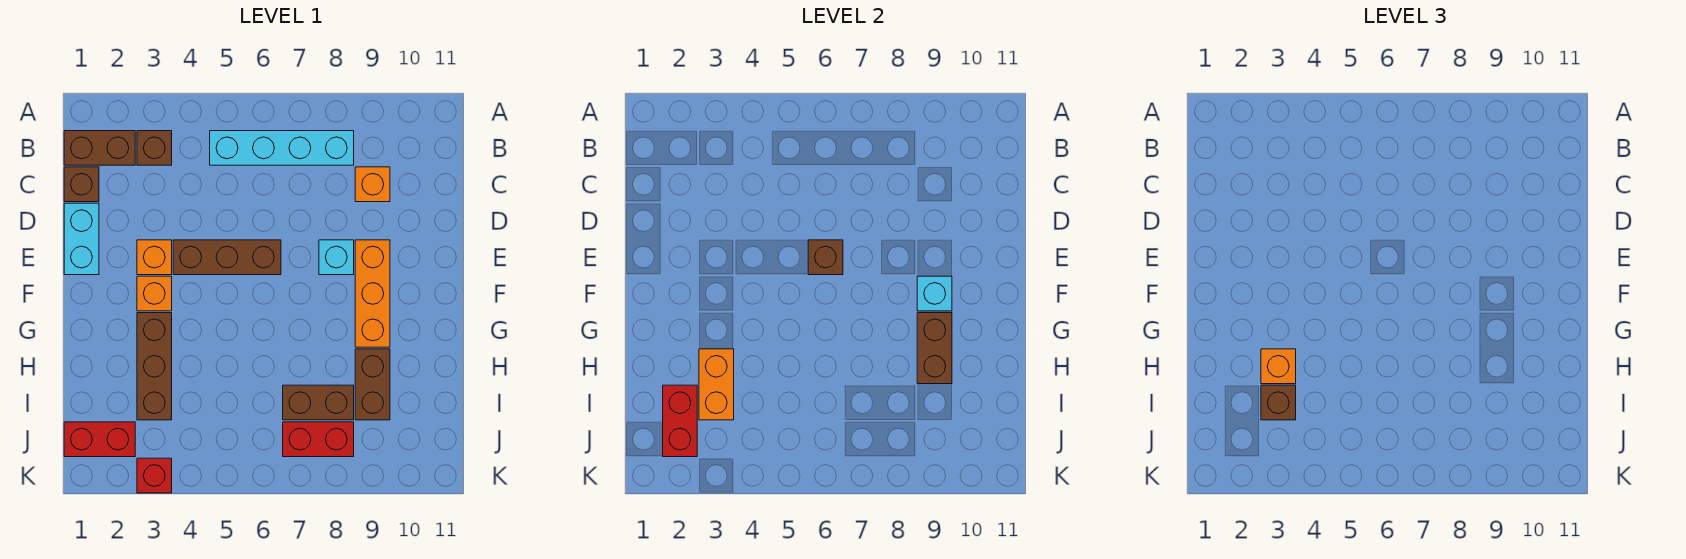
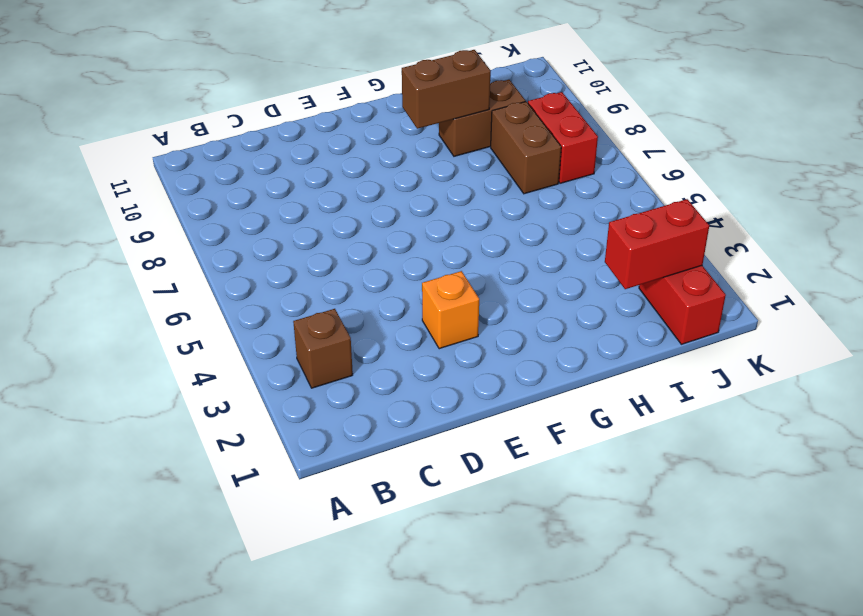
none -> brown brick B1:B2 level 1
none -> cyan brick B5:B8 level 1
none -> brown brick C1 level 1

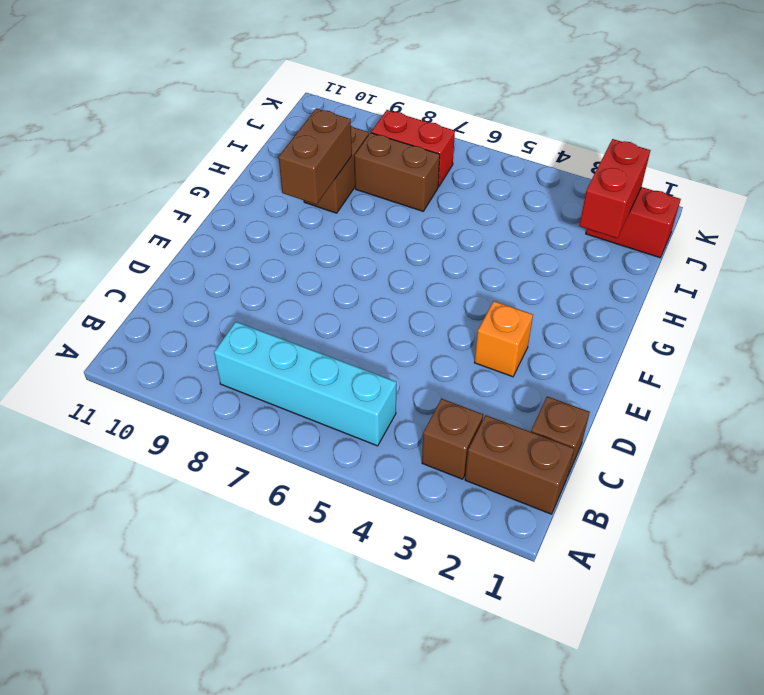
none -> orange brick C9 level 1
none -> cyan brick D1:E1 level 1
none -> brown brick E4:E6 level 1

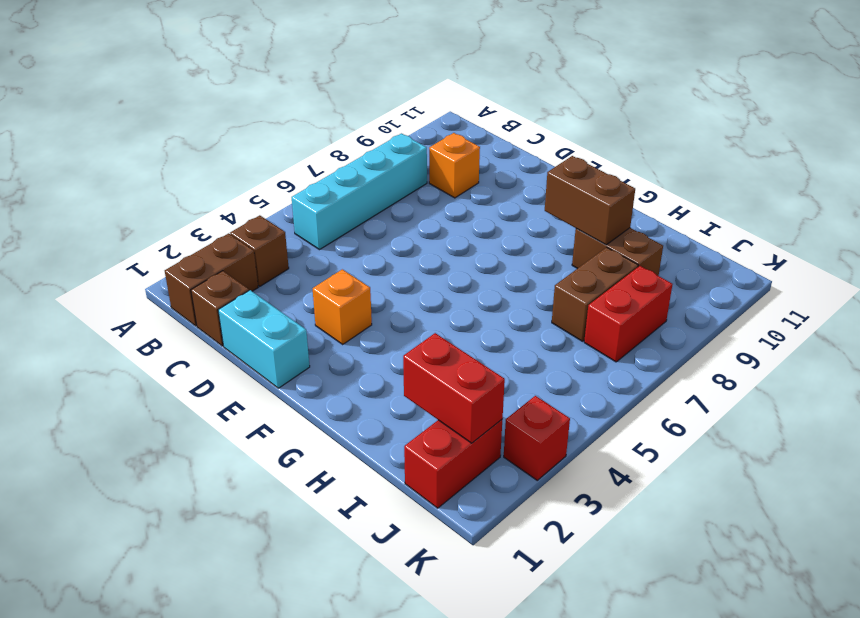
none -> brown brick E4:E6 level 1
none -> cyan brick E8 level 1
none -> orange brick E9:G9 level 1

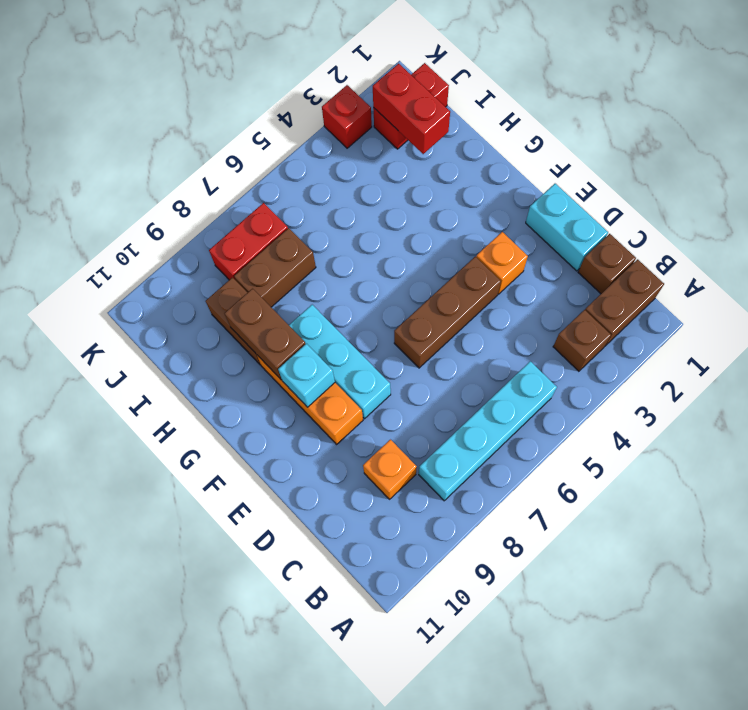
cyan brick E8:G8 level 1 -> cyan brick E8 level 1
none -> orange brick F3 level 1
none -> brown brick G3:I3 level 1
none -> brown brick E6 level 2

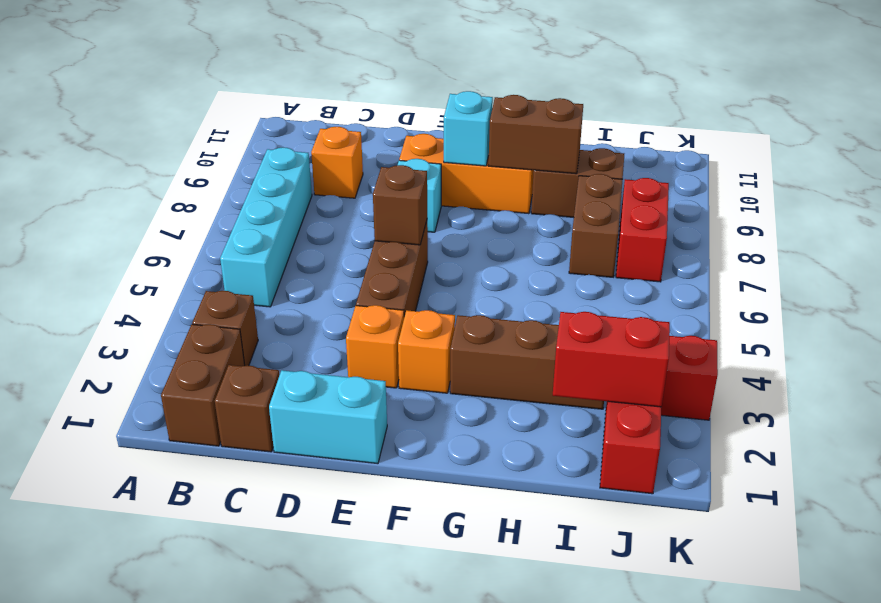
none -> orange brick H3:I3 level 2
none -> orange brick H3 level 3
none -> brown brick I3 level 3

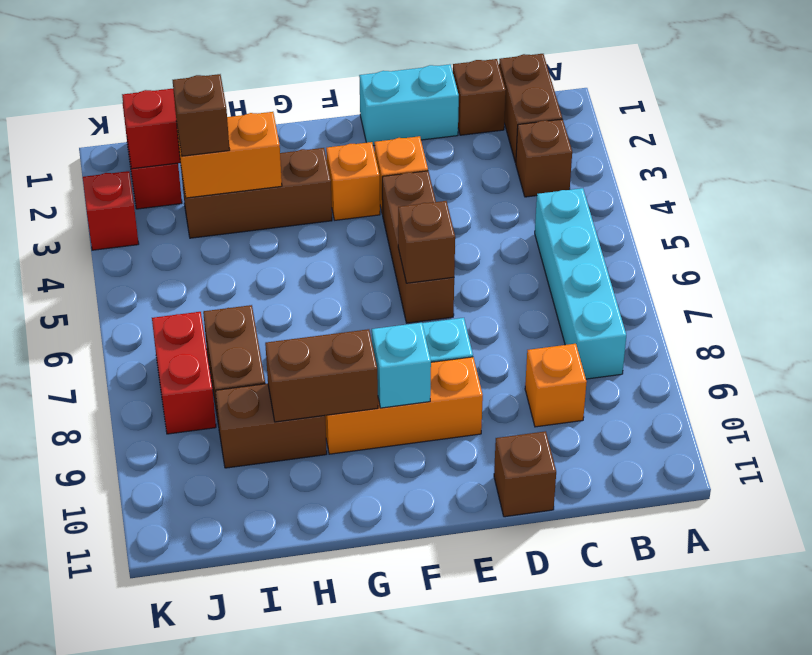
brown brick D11 level 1 -> none
none -> orange brick H3 level 3

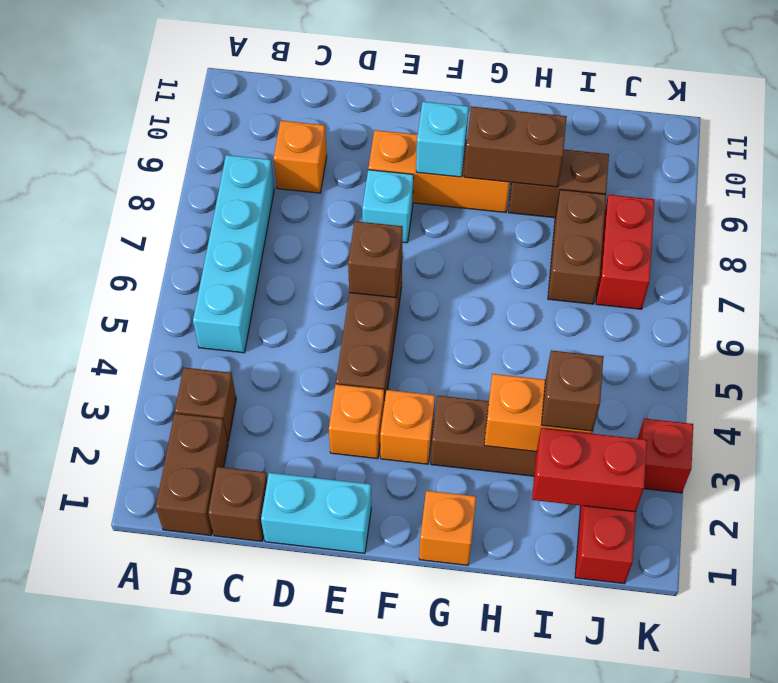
orange brick G1 level 1 -> orange brick H3 level 3

